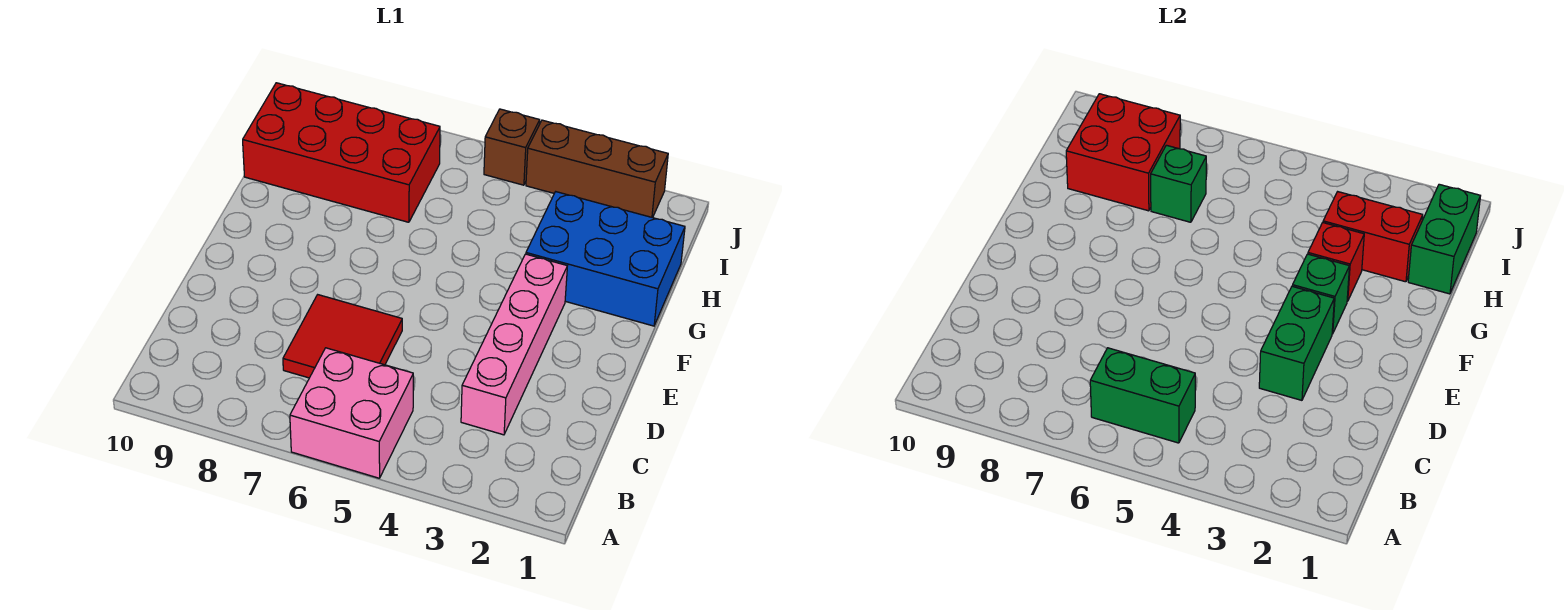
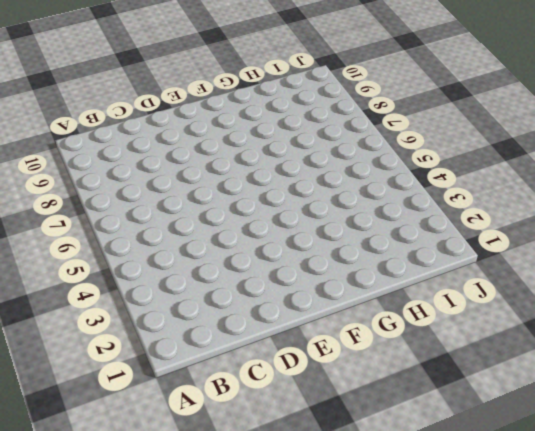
none -> pink brick A5:B6 level 1
none -> pink brick C3:F3 level 1
none -> red tile C6:D7 level 1

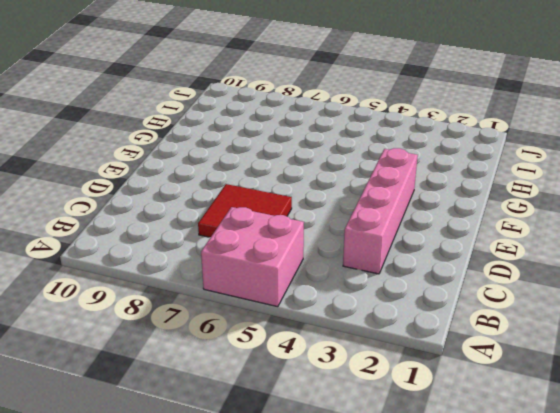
none -> blue brick G1:H3 level 1
none -> red brick H7:I10 level 1
none -> brown brick J2:J4 level 1

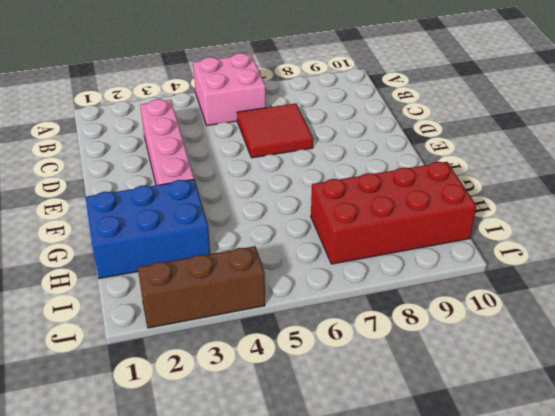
none -> brown brick J5 level 1
none -> green brick B5:B6 level 2
none -> green brick D3:E3 level 2

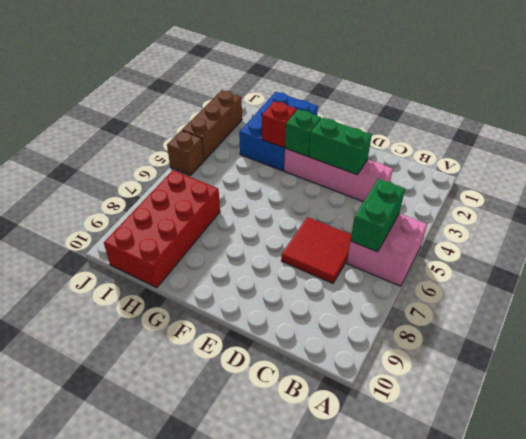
none -> green brick H1:I1 level 2
none -> red brick H2:H3 level 2
none -> green brick H7 level 2

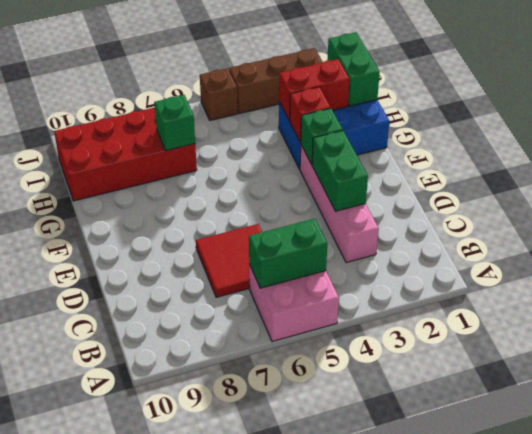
none -> red brick H8:I9 level 2

